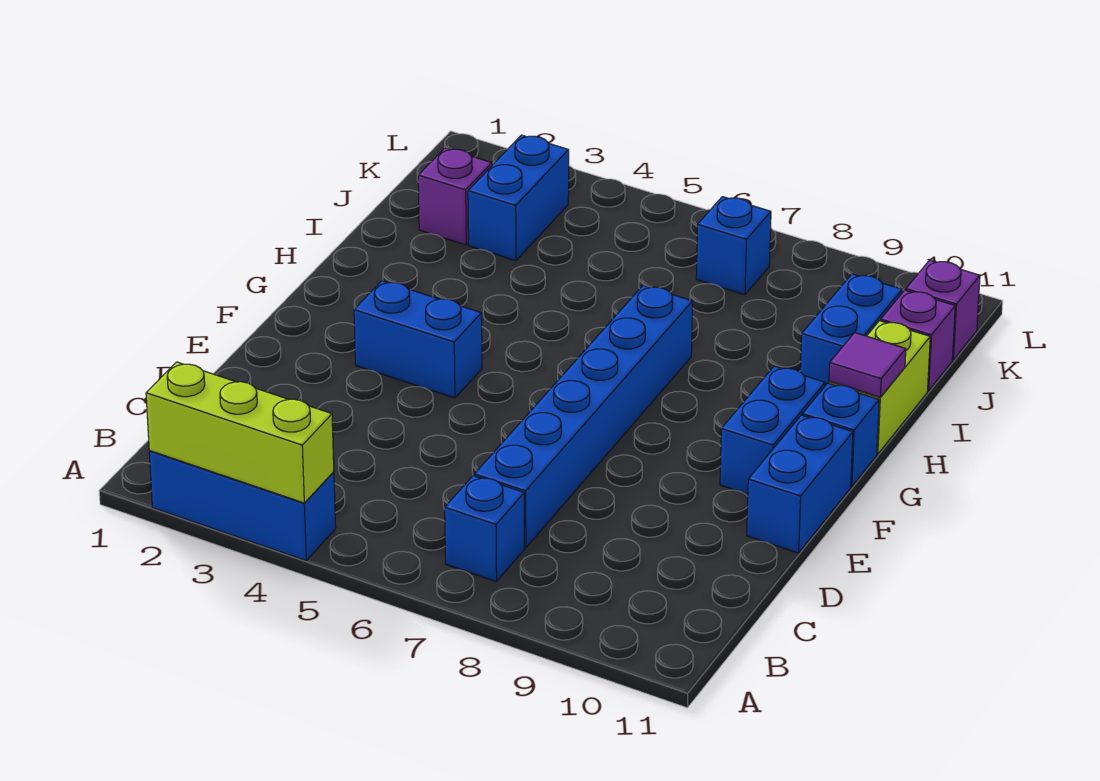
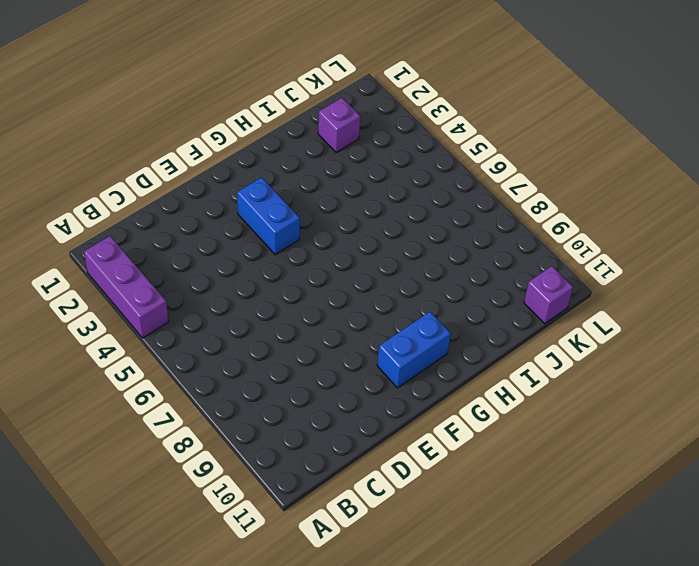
purple brick A2:A4 level 1 -> blue brick A2:A4 level 1
none -> blue brick B7 level 1
none -> blue brick C7:H7 level 1
none -> blue brick E11:F11 level 1

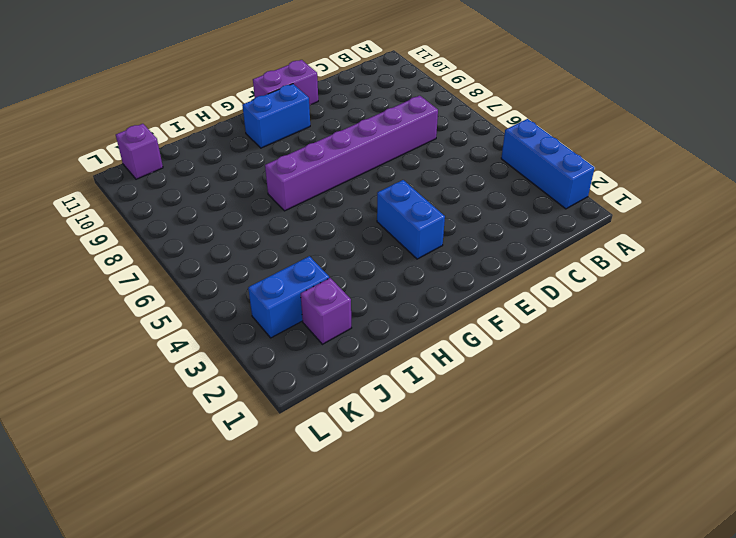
purple brick C7:H7 level 1 -> blue brick C7:H7 level 1
purple brick E11:F11 level 1 -> blue brick E11:F11 level 1
none -> blue brick B7 level 1
none -> blue brick G11 level 1
none -> lime brick H11:I11 level 1

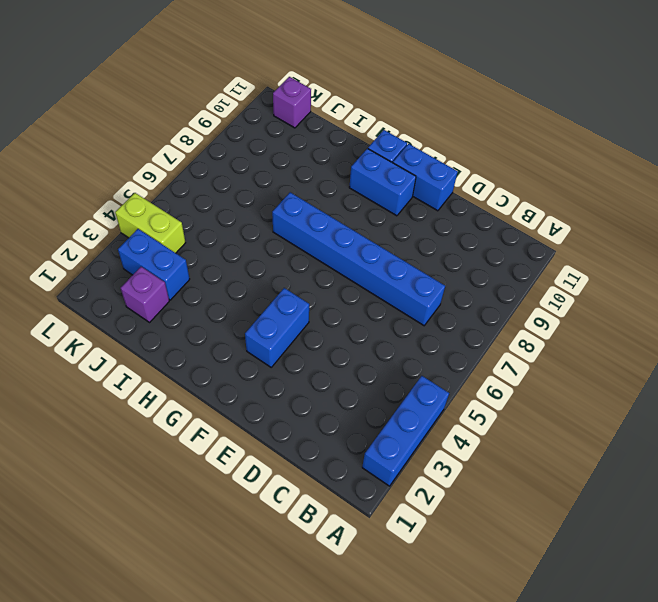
lime brick K4:L4 level 1 -> lime brick H11:I11 level 1
none -> blue brick B7 level 1
none -> blue brick I10:J10 level 1
none -> purple brick J11 level 1

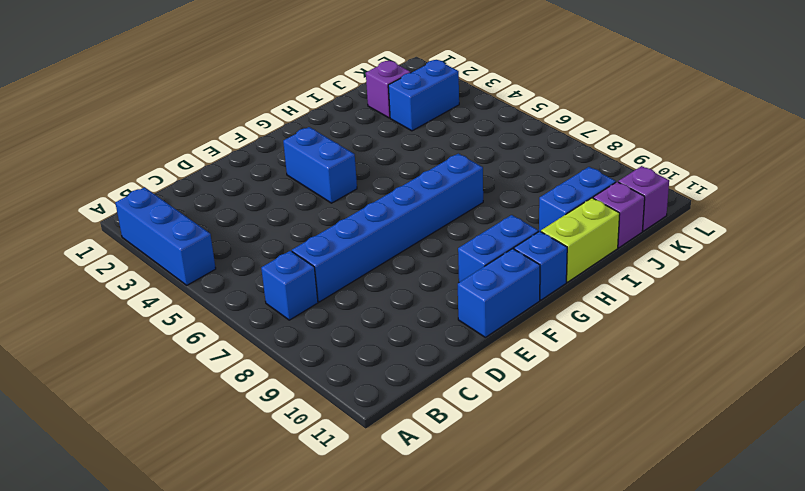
none -> blue brick K7 level 1
none -> lime brick A2:A4 level 2
none -> purple tile H11 level 2

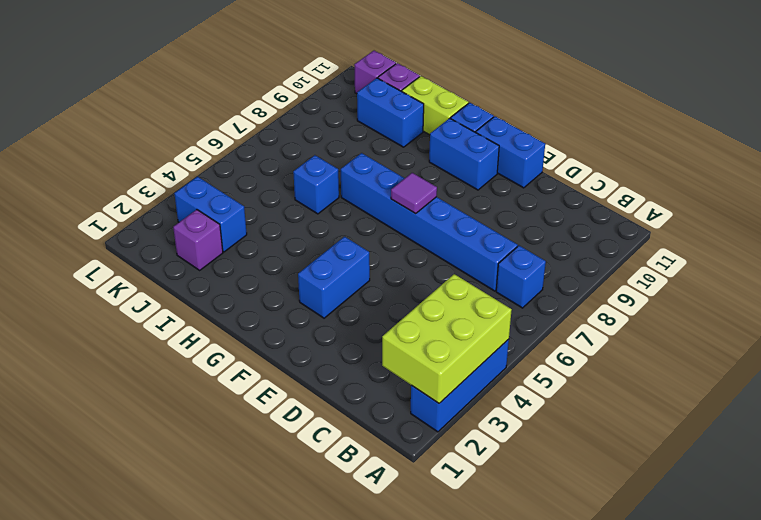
lime brick A2:B4 level 2 -> lime brick A2:A4 level 2
purple tile F7 level 2 -> purple tile H11 level 2
blue brick I6 level 1 -> blue brick K7 level 1

